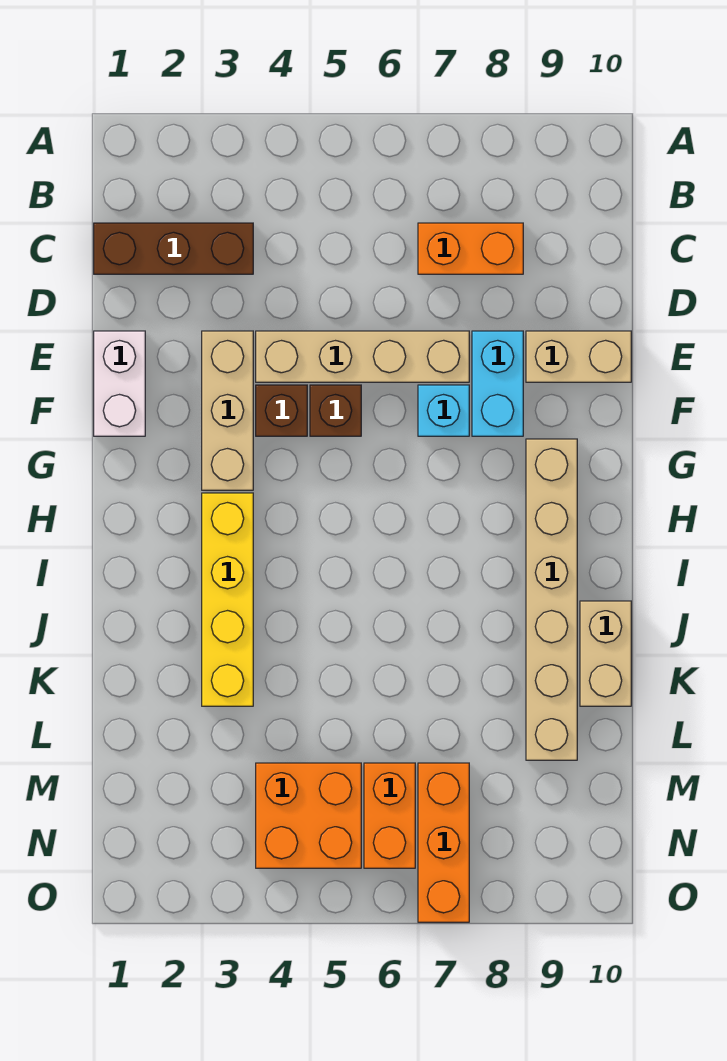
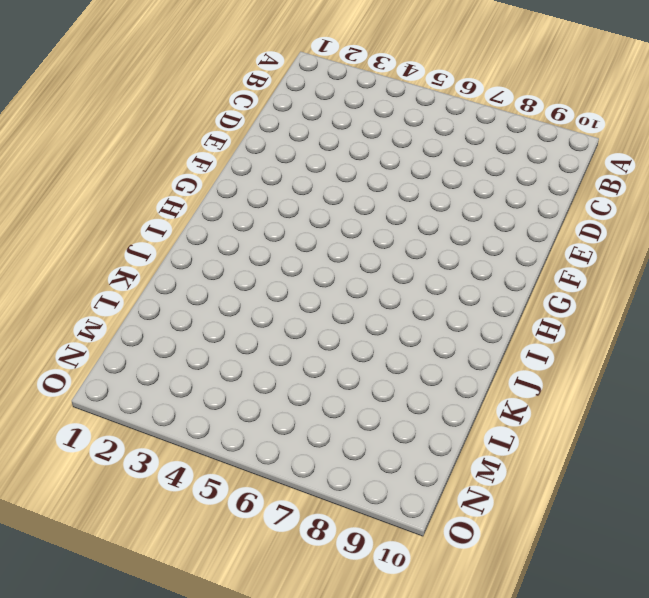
none -> brown brick C1:C3 level 1
none -> orange brick C7:C8 level 1
none -> white brick E1:F1 level 1

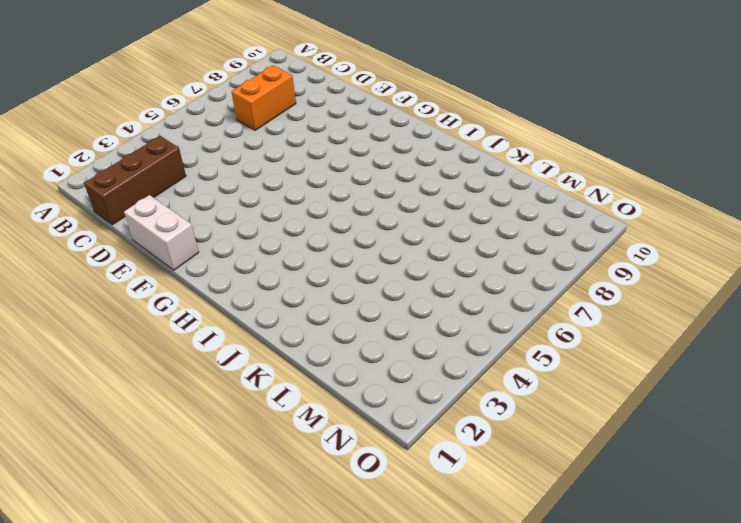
none -> tan brick E3:G3 level 1
none -> tan brick E4:E7 level 1
none -> cyan brick E8:F8 level 1

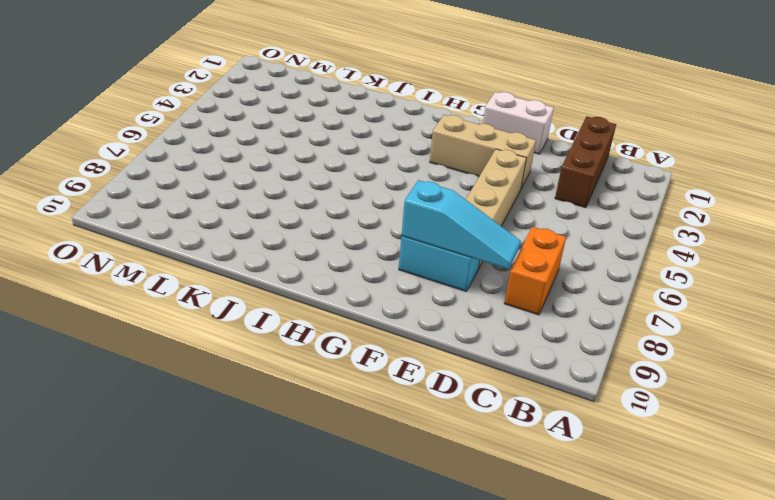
cyan slope D8:F8 level 2 top F -> none
none -> tan brick E9:E10 level 1
none -> brown brick F4 level 1
none -> brown brick F5 level 1

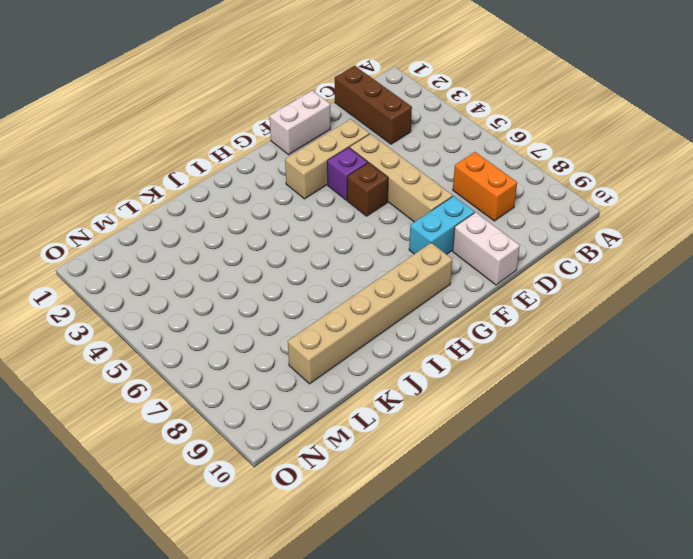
white brick E9:E10 level 1 -> tan brick E9:E10 level 1
purple brick F4 level 1 -> brown brick F4 level 1
none -> cyan brick F7 level 1
none -> yellow brick H3:K3 level 1
none -> tan brick J10:K10 level 1

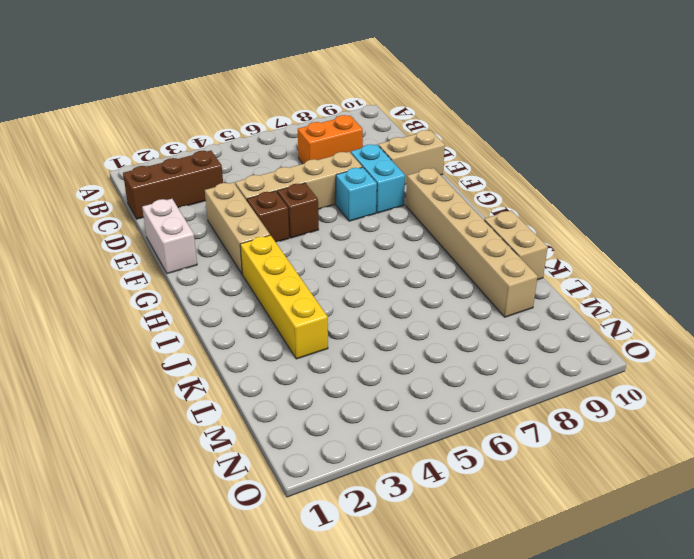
none -> orange brick M4:N5 level 1
none -> orange brick M6:N6 level 1
none -> orange brick M7:O7 level 1

